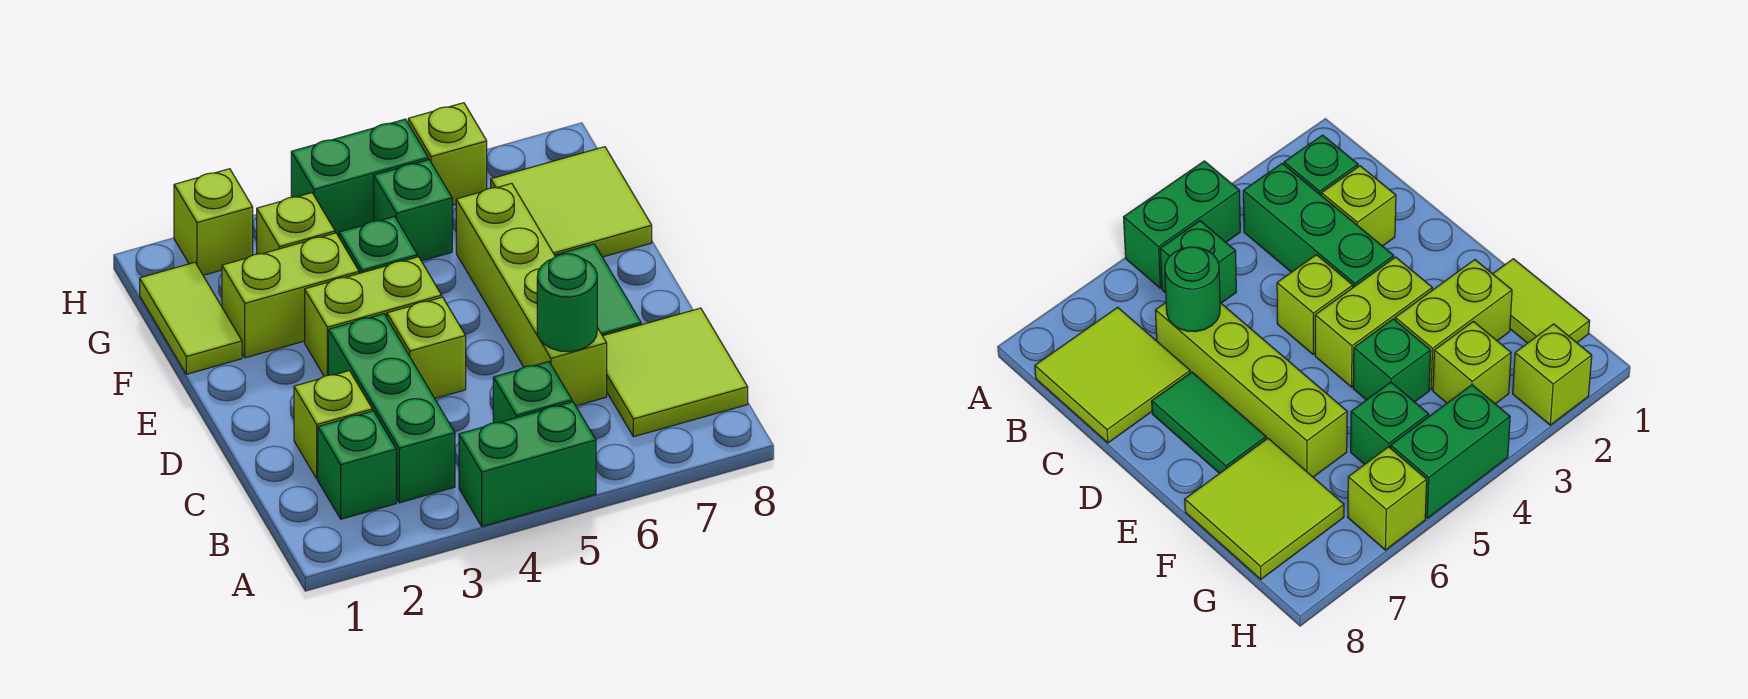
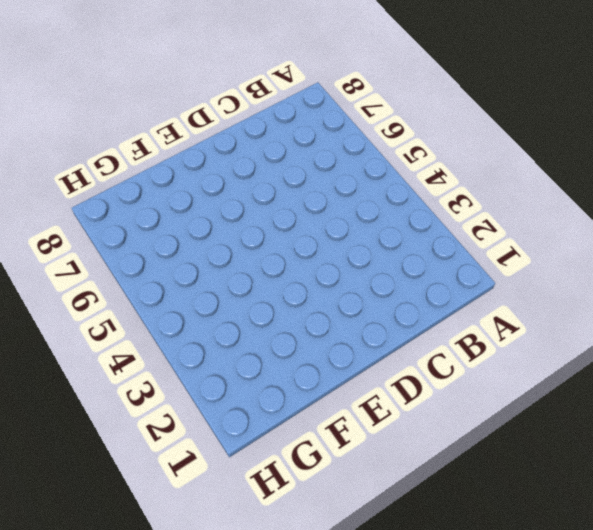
none -> green brick A4:A5 level 1
none -> green brick B2 level 1
none -> green brick B3:D3 level 1

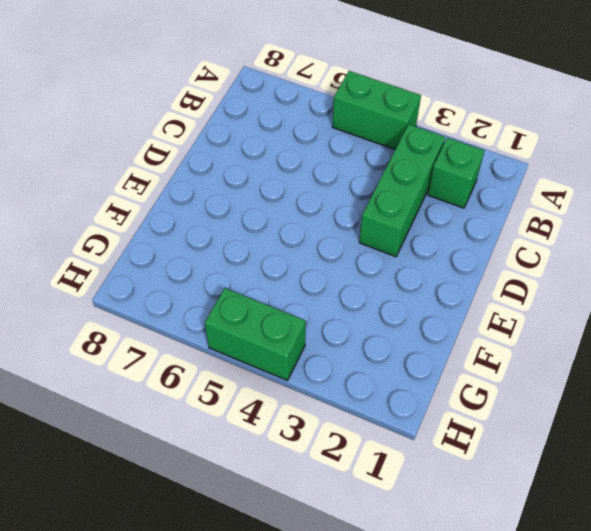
none -> green brick B5 level 1
none -> lime tile B7:C8 level 1
none -> lime brick C2 level 1

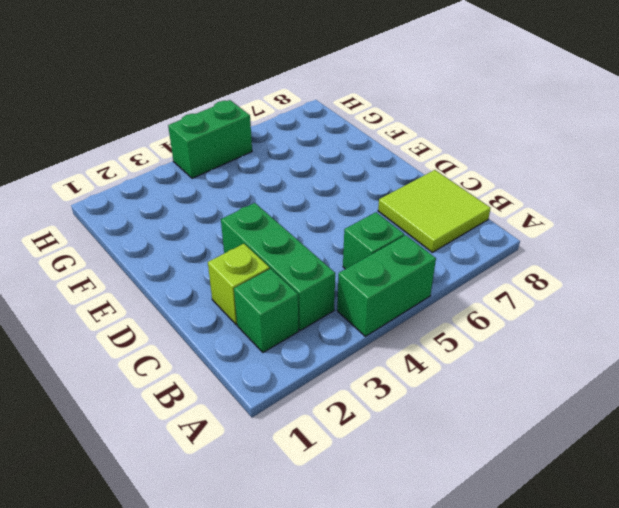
none -> lime brick C6:F6 level 1
none -> lime brick D4 level 1
none -> green tile D7:E7 level 1

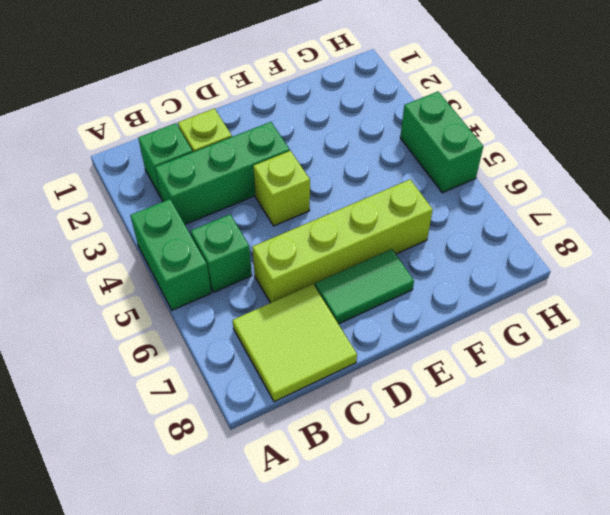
none -> lime brick E3:E4 level 1
none -> lime tile F1:G1 level 1
none -> lime brick F2:F3 level 1

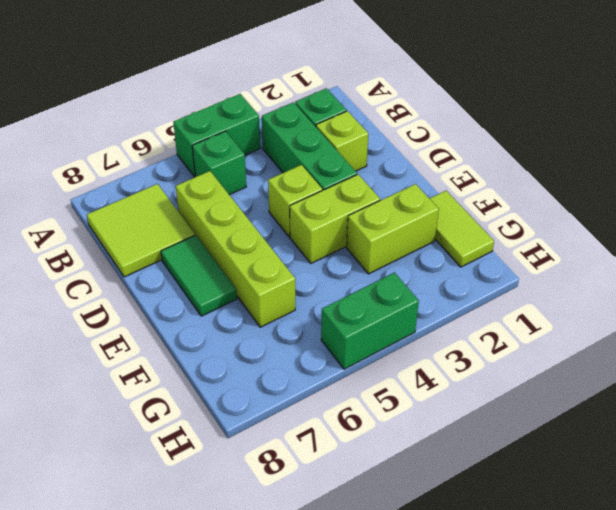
none -> green brick F4 level 1
none -> lime tile F7:G8 level 1
none -> lime brick G3 level 1

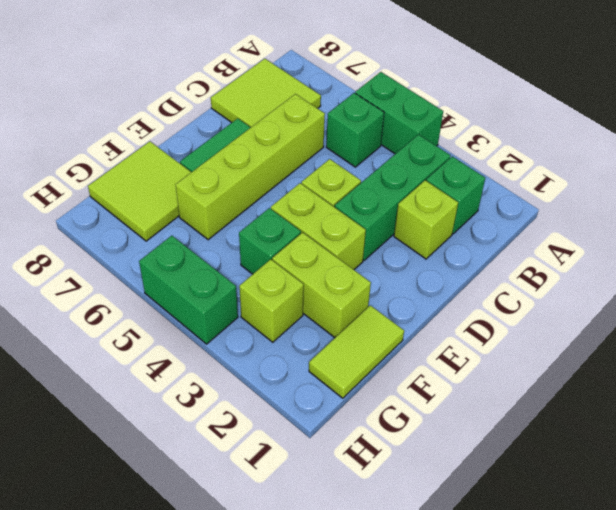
none -> green brick G5 level 1
none -> lime brick H2 level 1
none -> lime brick H6 level 1

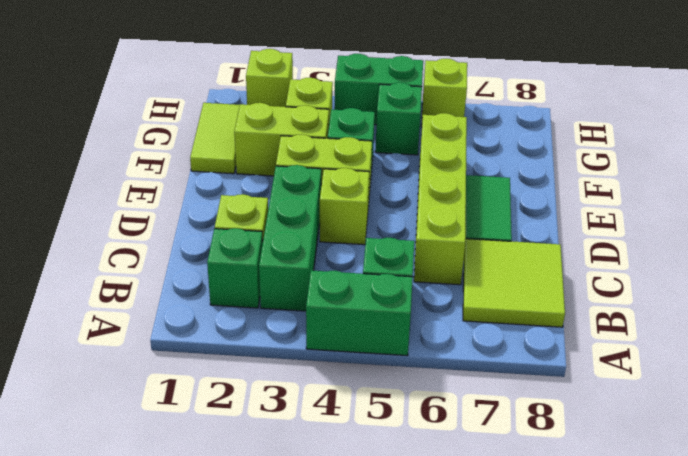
none -> lime tile F7:G8 level 1
none -> green round brick C6 level 2

